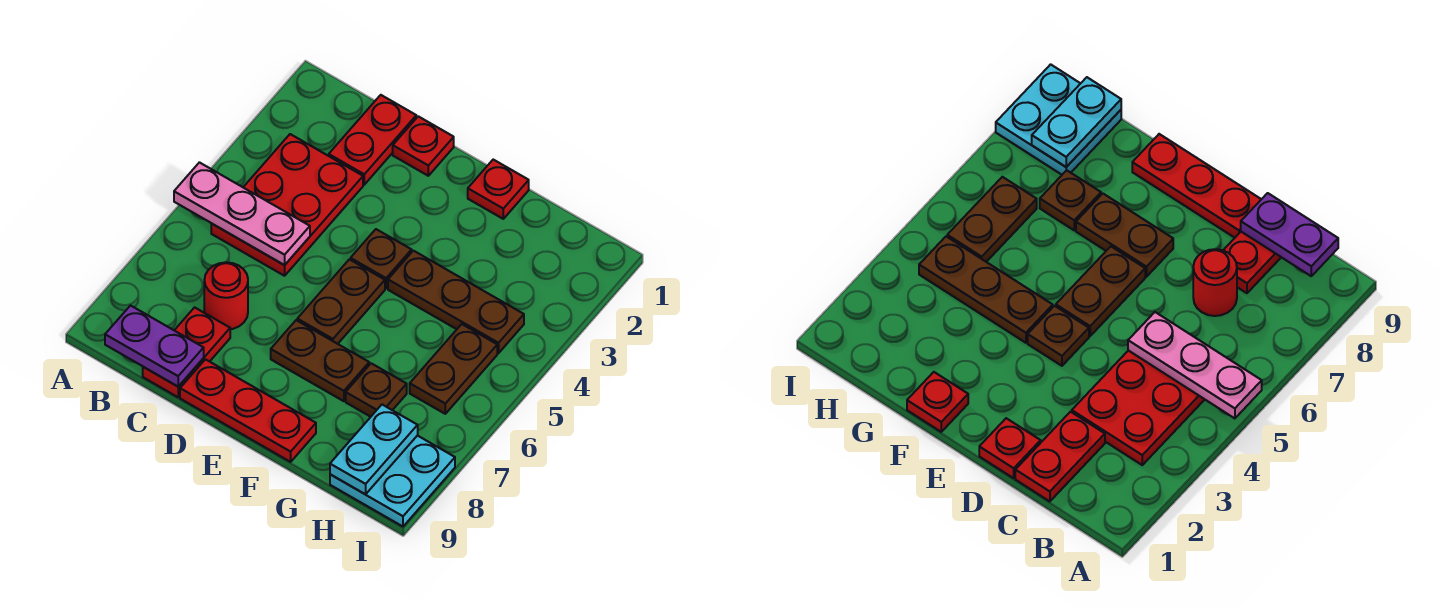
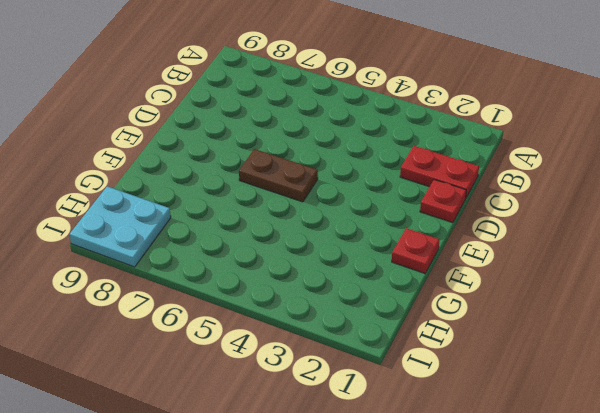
none -> red plate B3:C5 level 1
none -> red round brick C7 level 1
none -> red plate C8:C9 level 1

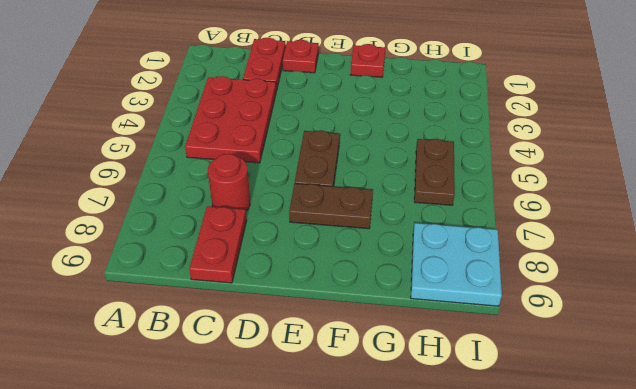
none -> red plate D9:F9 level 1
none -> brown plate E4 level 1
none -> brown plate F4:H4 level 1

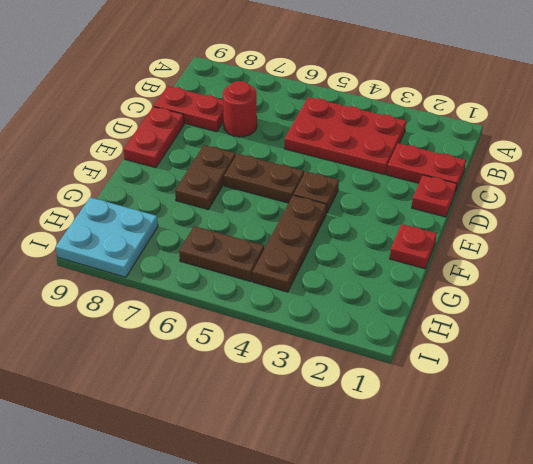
red plate D9:E9 level 1 -> red plate D9:F9 level 1
none -> brown plate G7 level 1
none -> pink plate A5:C5 level 2
none -> purple plate B9:C9 level 2

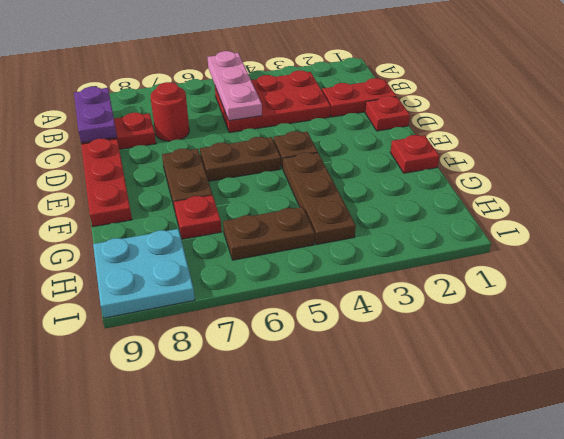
red plate G7 level 1 -> brown plate G7 level 1
none -> cyan plate H8:H9 level 2

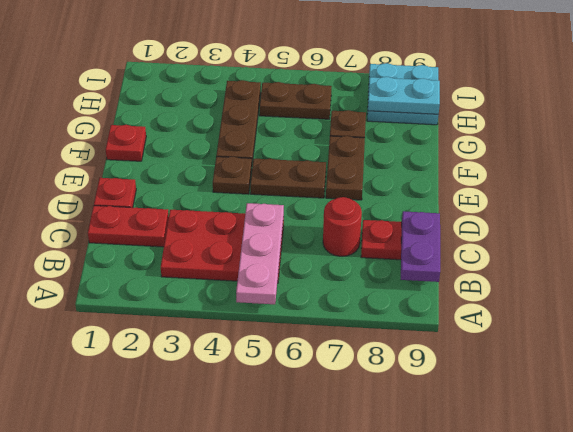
none -> red plate D9:F9 level 1

